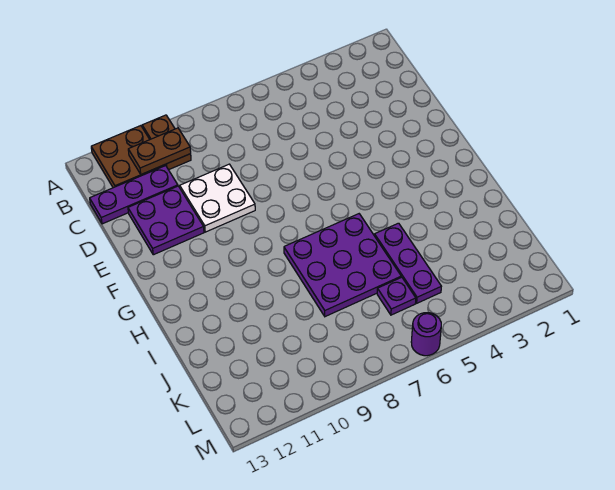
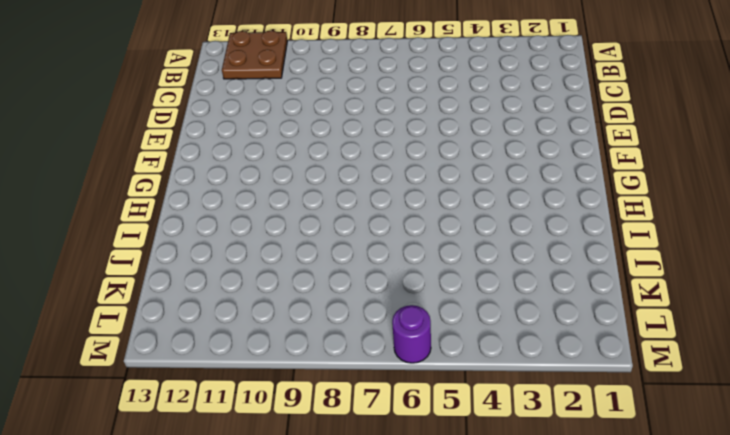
none -> brown plate A10:B10 level 1
none -> purple plate C11:C13 level 1

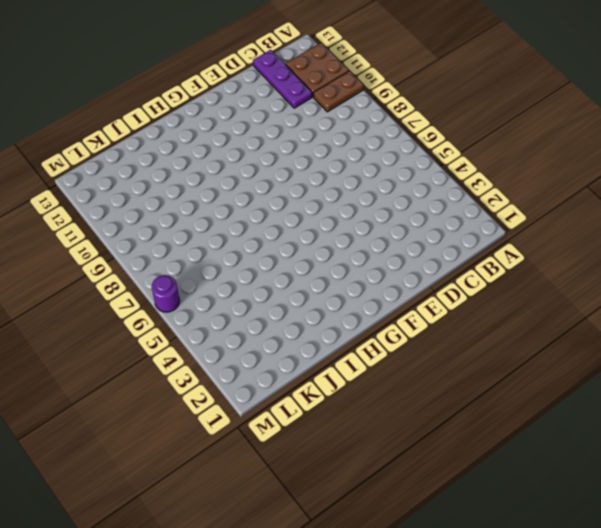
none -> white plate D9:E10 level 1
none -> purple plate D11:E12 level 1

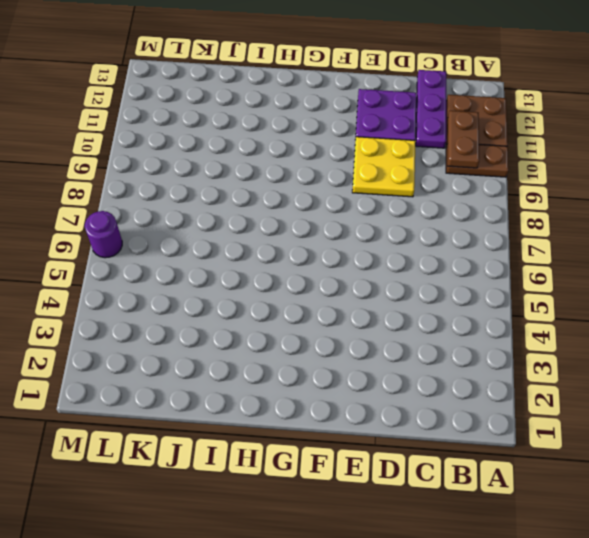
yellow plate D9:E10 level 1 -> white plate D9:E10 level 1
none -> purple plate H6:J8 level 1
none -> purple plate I5:K5 level 1

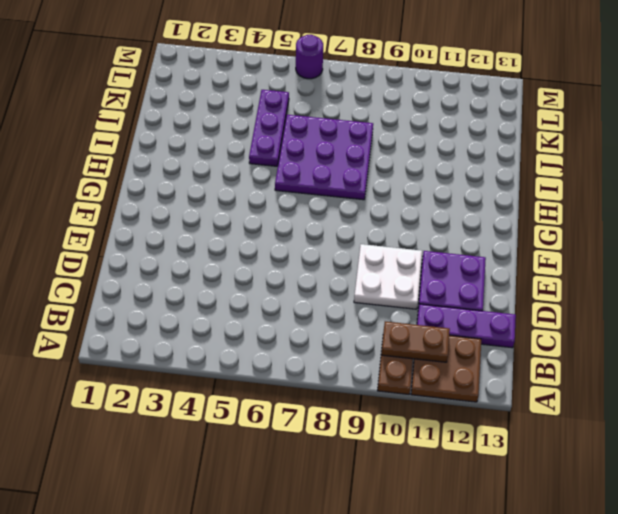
none -> purple plate K6 level 1

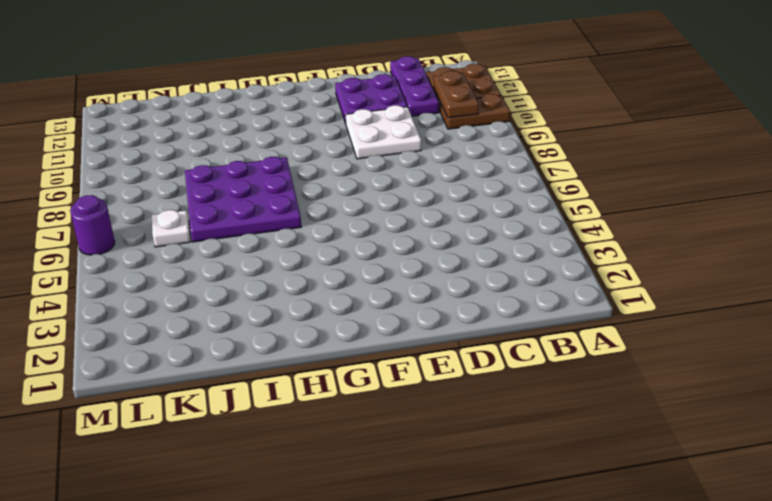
white plate K6 level 1 -> purple plate K6 level 1
none -> purple plate I5:K5 level 1

